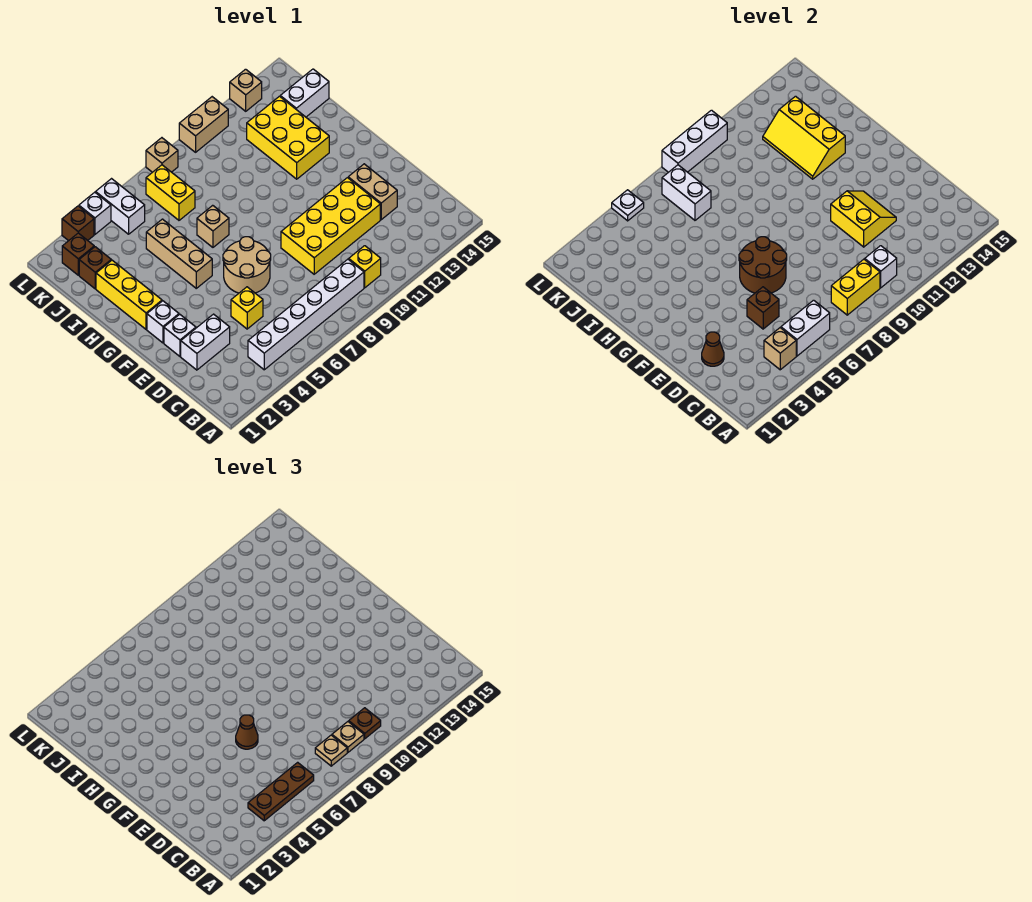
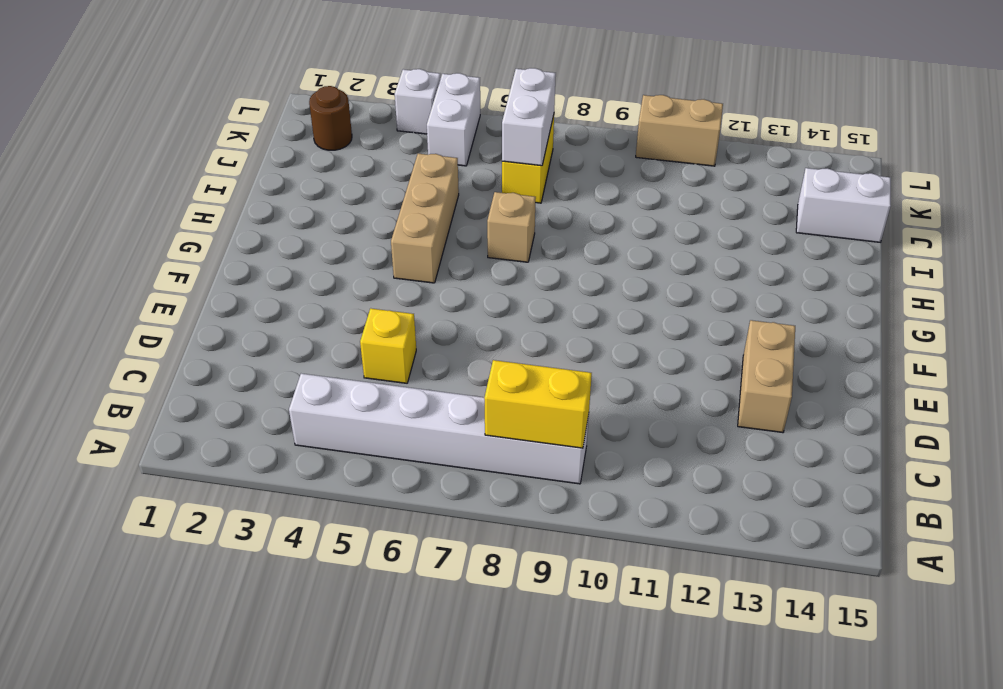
brown round brick K2 level 1 -> brown brick K2 level 1
none -> yellow brick B10 level 1
none -> white brick D2:D3 level 1
none -> yellow brick D9:E12 level 1
none -> white brick E2 level 1

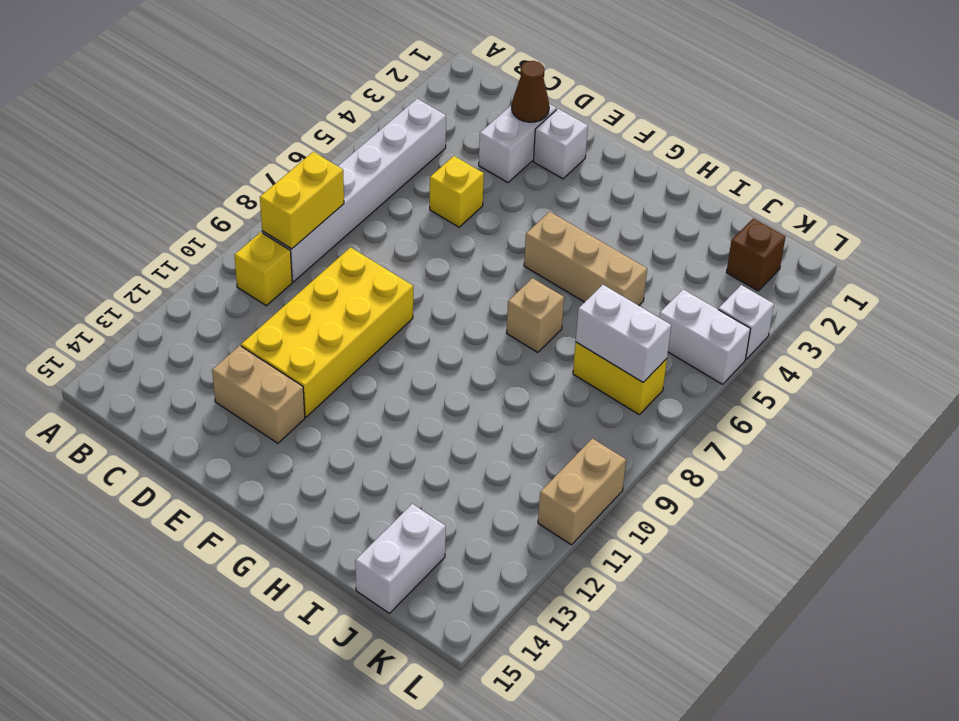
none -> tan round brick E6:F7 level 1
none -> white brick F2 level 1
none -> yellow brick G2:I2 level 1
none -> yellow brick H12:J13 level 1

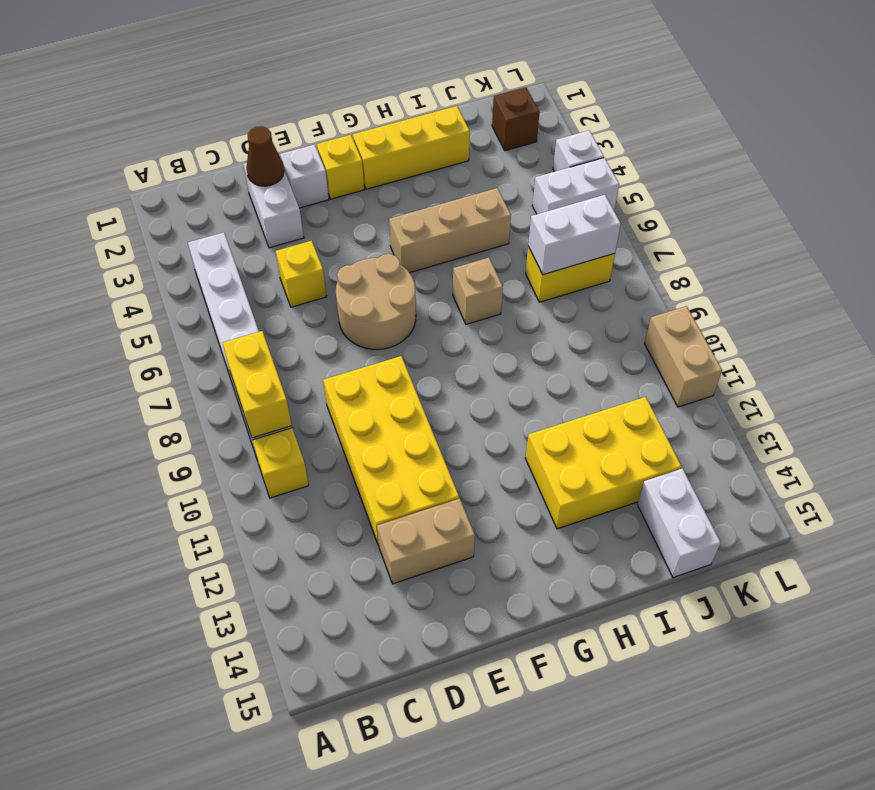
yellow brick F2 level 1 -> white brick F2 level 1
none -> brown brick J2 level 1
none -> brown brick L3 level 1
none -> tan brick L8 level 1
none -> tan brick L13 level 1

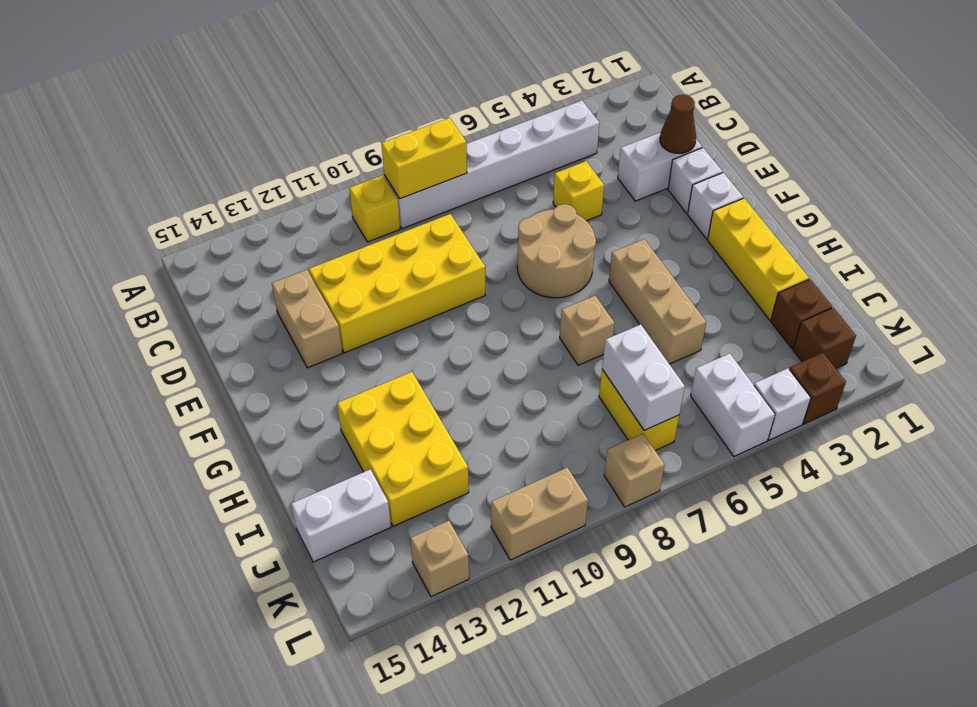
none -> tan brick B4 level 2
none -> white brick B5:B6 level 2
none -> white brick B10 level 2
none -> brown brick D5 level 2

